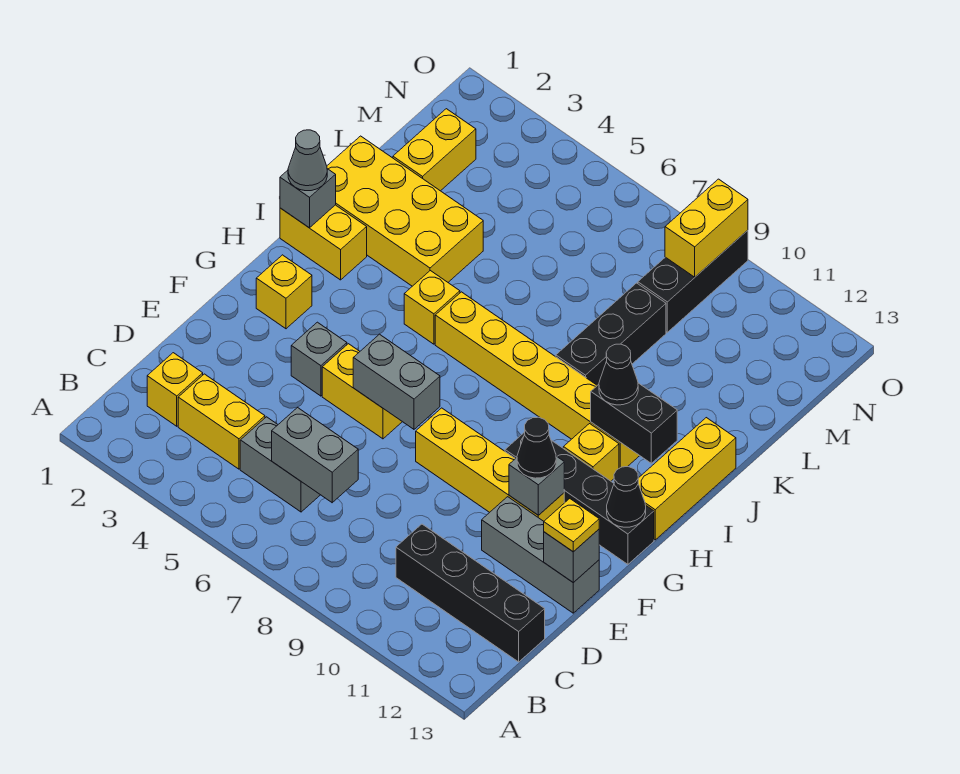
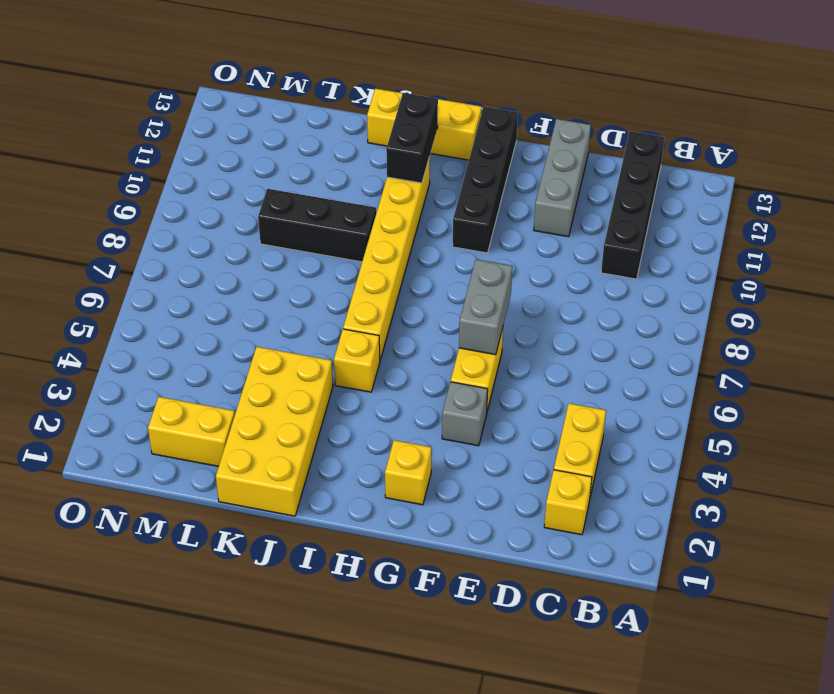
none -> grey brick C5:C6 level 1
none -> yellow brick F8:F11 level 1
none -> yellow brick H11 level 1
none -> yellow brick I1:I2 level 1

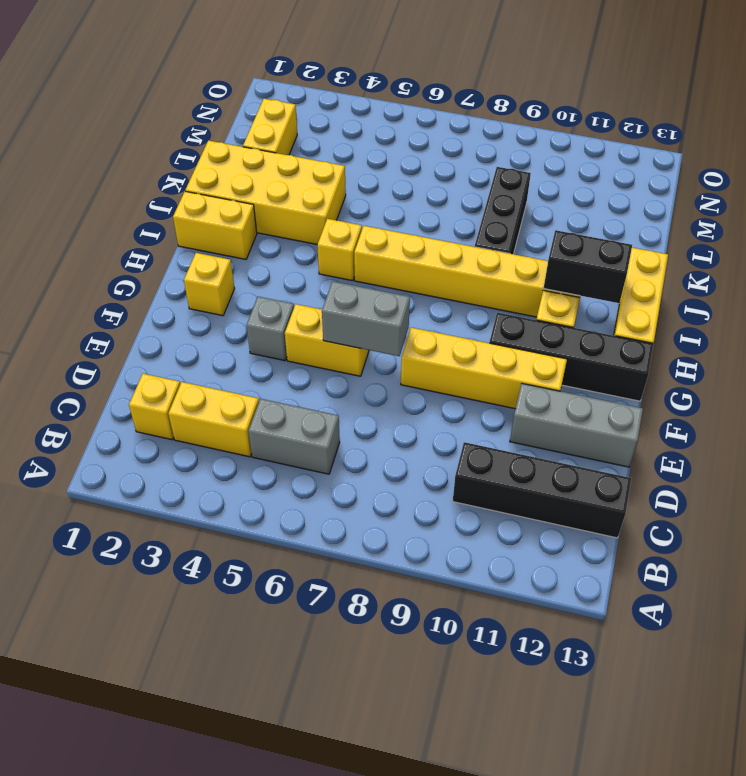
none -> black brick M9:O9 level 1
none -> grey brick C6:C7 level 2
none -> grey brick E13 level 2
none -> grey brick F11 level 2

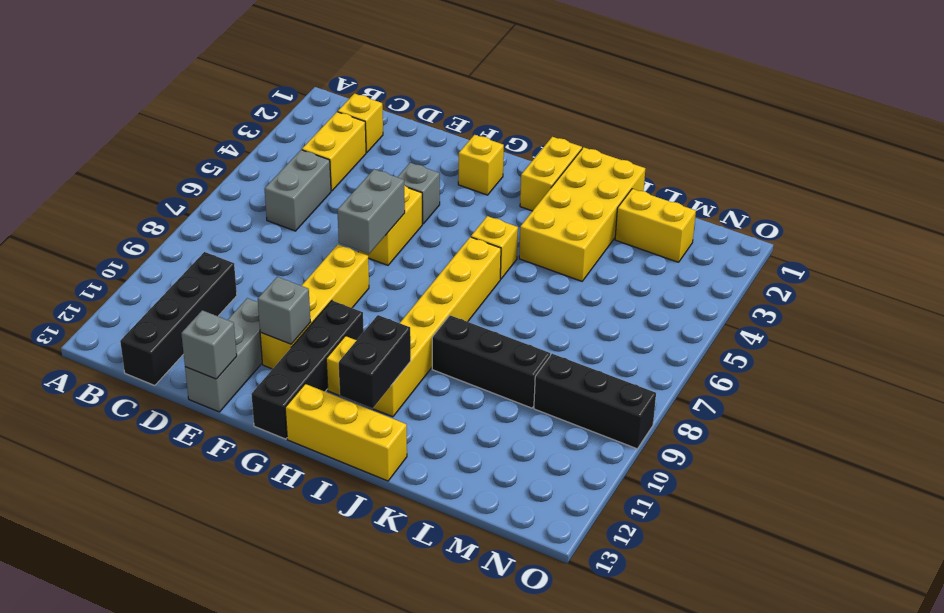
none -> grey brick C6:C7 level 2
none -> black cone G13 level 2
none -> grey brick I1 level 2
none -> yellow brick N9:O9 level 2

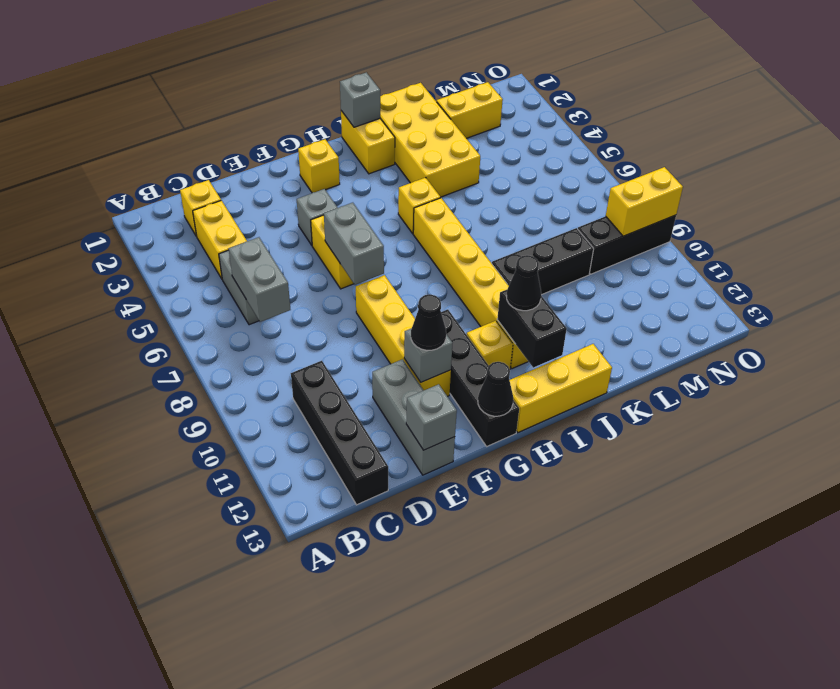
none -> yellow plate E13 level 3
none -> grey cone I1 level 3

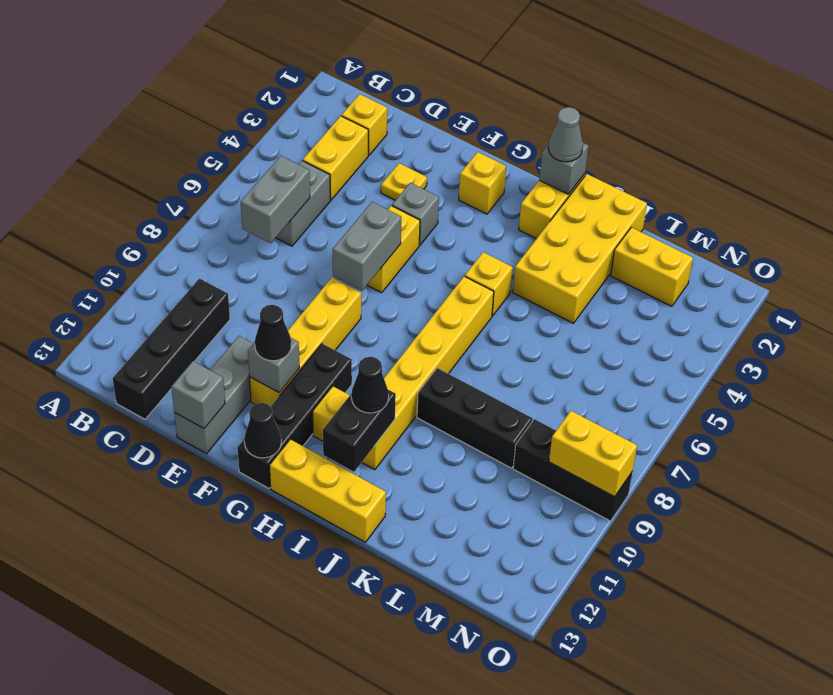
yellow plate E3 level 1 -> yellow plate E13 level 3

